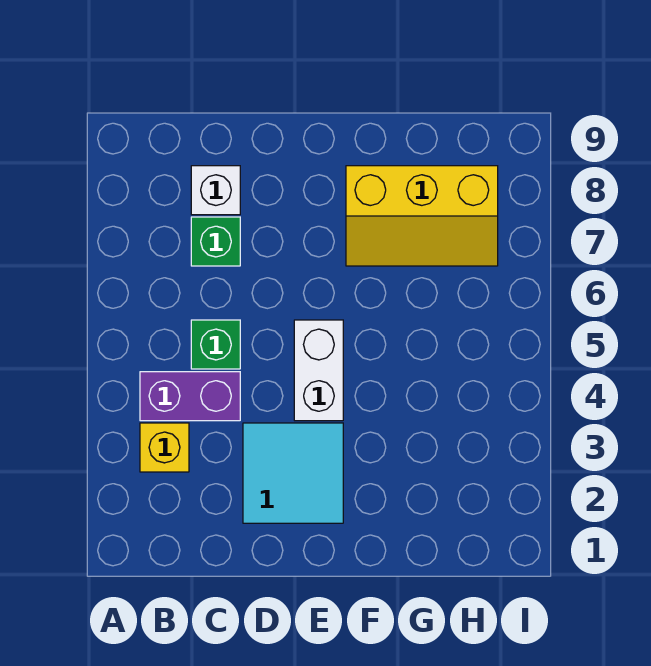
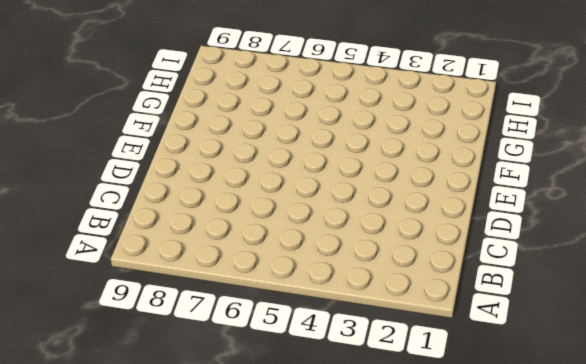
none -> yellow brick B3 level 1
none -> purple brick B4:C4 level 1

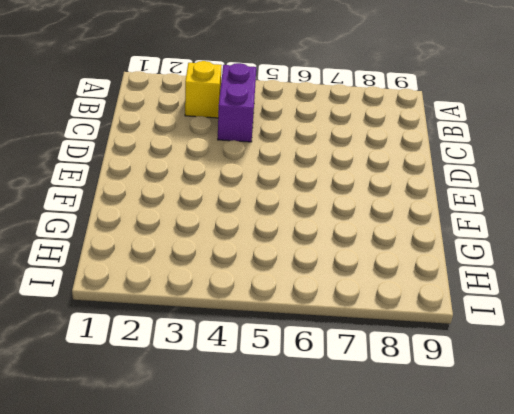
none -> green brick C5 level 1
none -> green brick C7 level 1

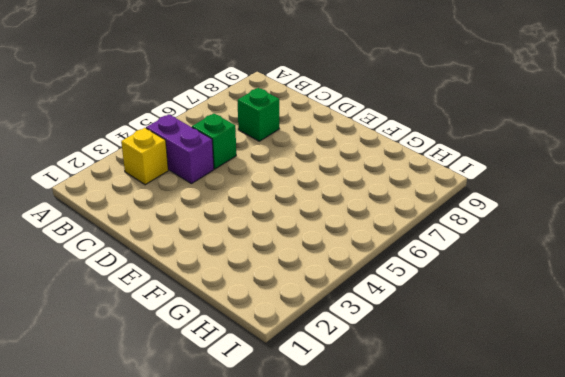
none -> white brick C8 level 1
none -> cyan tile D2:E3 level 1

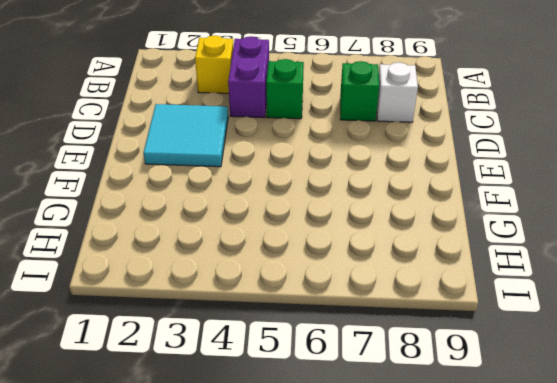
none -> white brick E4:E5 level 1
none -> yellow slope F7:H8 level 1 top 8

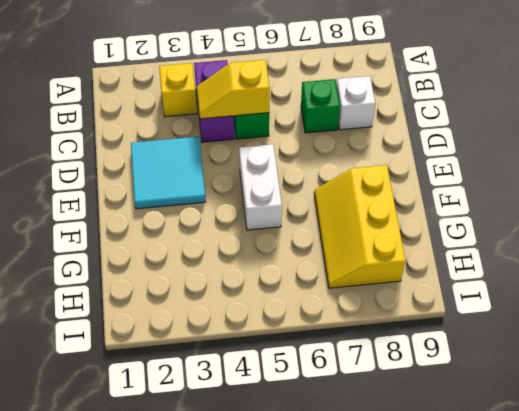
yellow slope C4:C5 level 2 top 5 -> none
white brick E5:F5 level 1 -> white brick E4:E5 level 1

